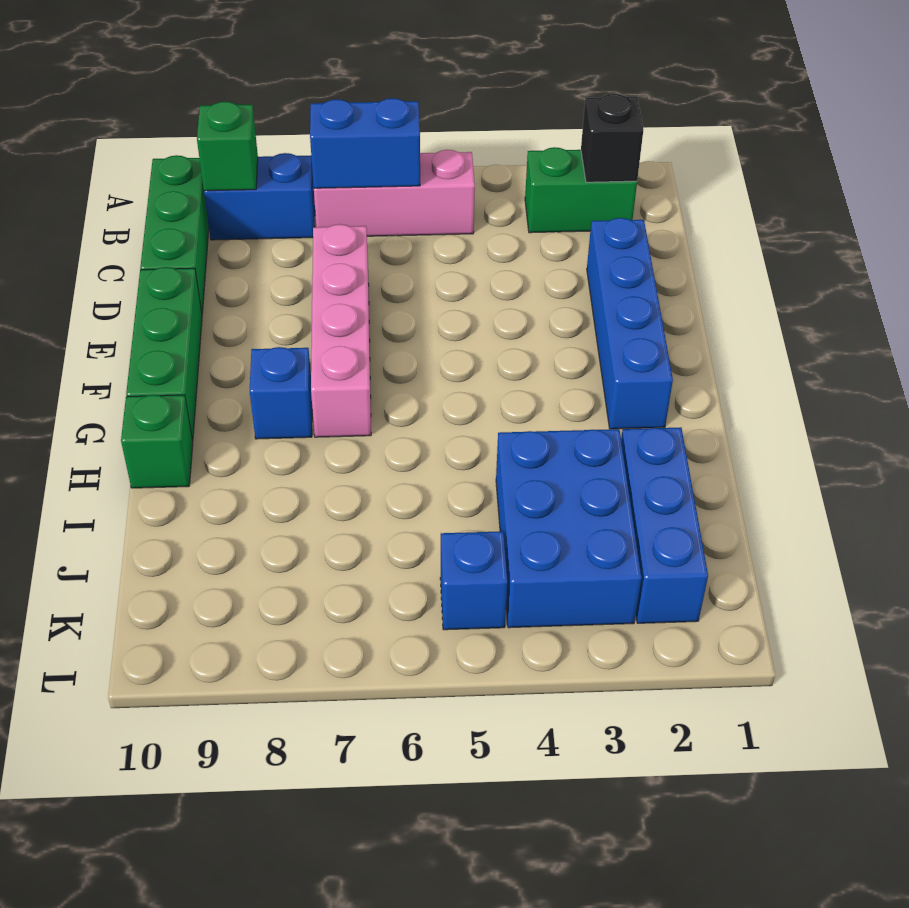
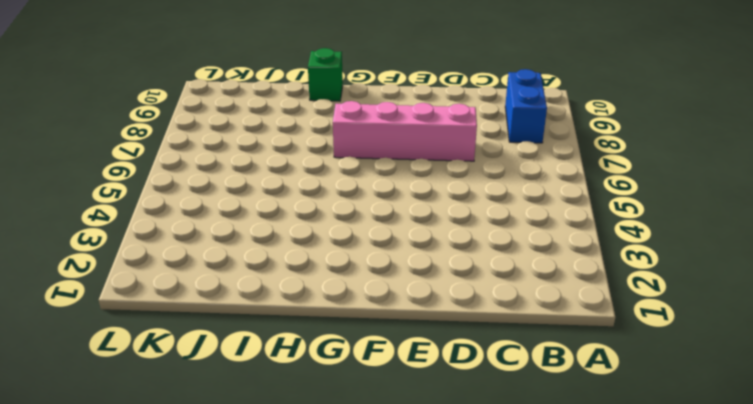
none -> green brick B2:B3 level 1
none -> pink brick B5:B7 level 1
none -> green brick B10:D10 level 1

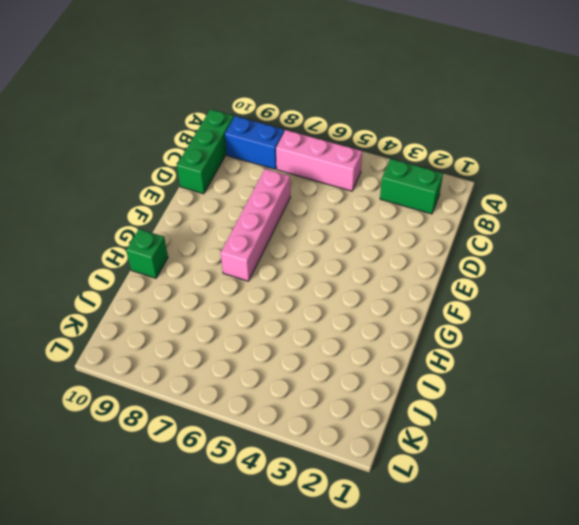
none -> blue brick D2:G2 level 1
none -> green brick E10:G10 level 1
none -> blue brick G8 level 1

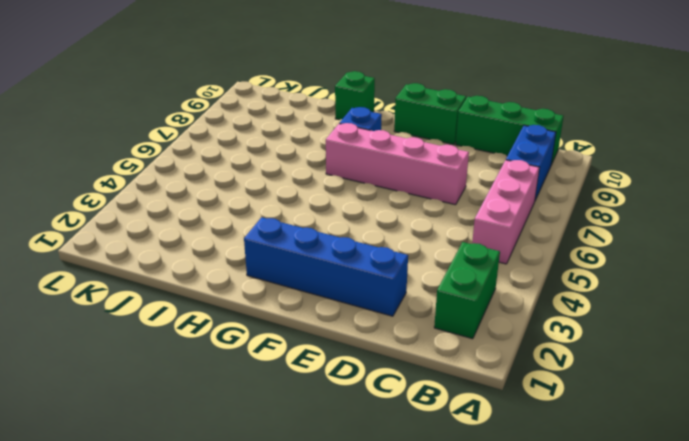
green brick E10:F10 level 1 -> green brick E10:G10 level 1
none -> blue brick I2:K2 level 1
none -> blue brick I3:K4 level 1
none -> blue brick K5 level 1

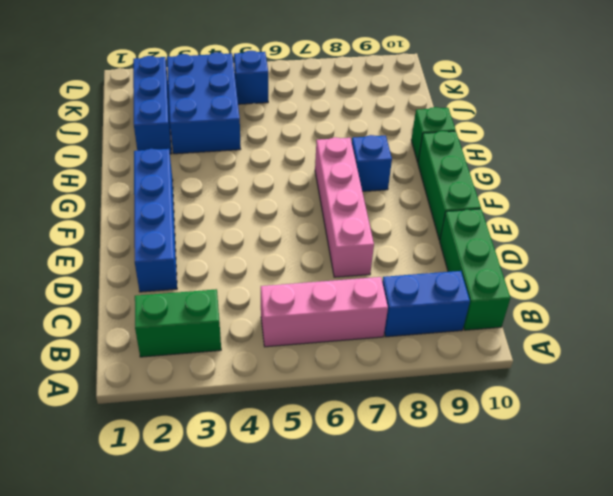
none -> black brick B2 level 2
none -> blue brick B6:B7 level 2
none -> green brick B9 level 2

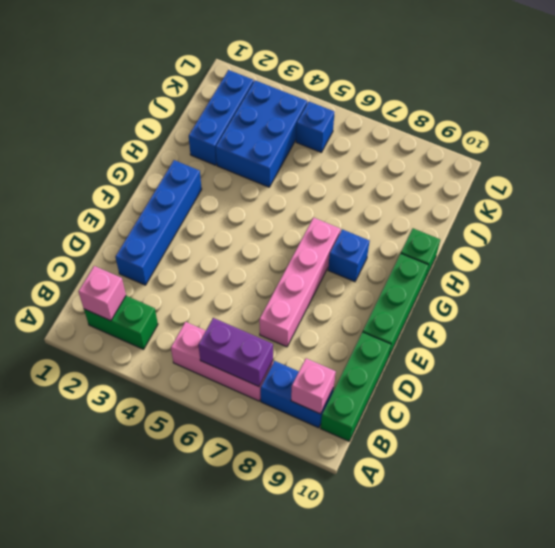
pink brick B2 level 2 -> black brick B2 level 2
purple brick B6:B7 level 2 -> blue brick B6:B7 level 2
pink brick B9 level 2 -> green brick B9 level 2

